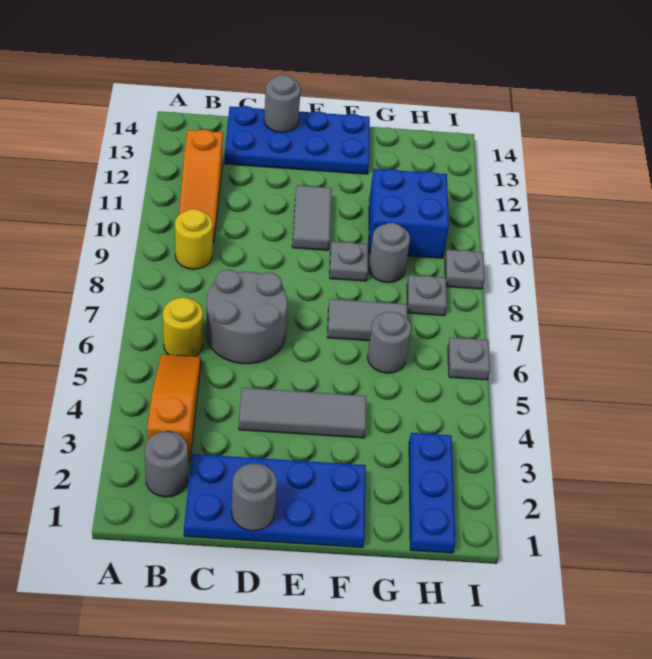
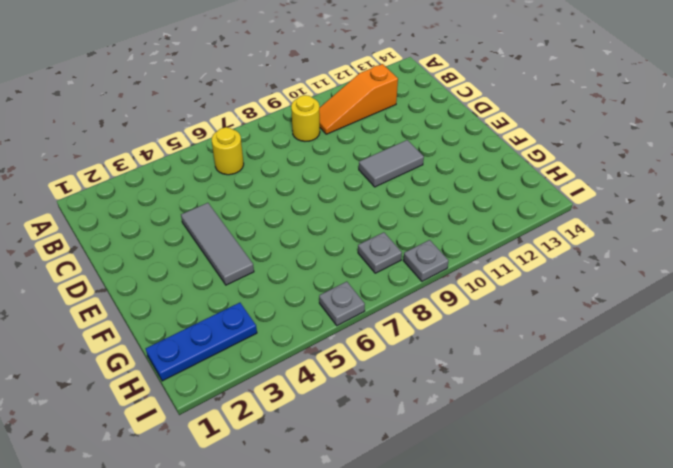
none -> grey round brick B2 level 1
none -> orange slope B3:B5 level 1 top 3
none -> blue plate C1:F2 level 1

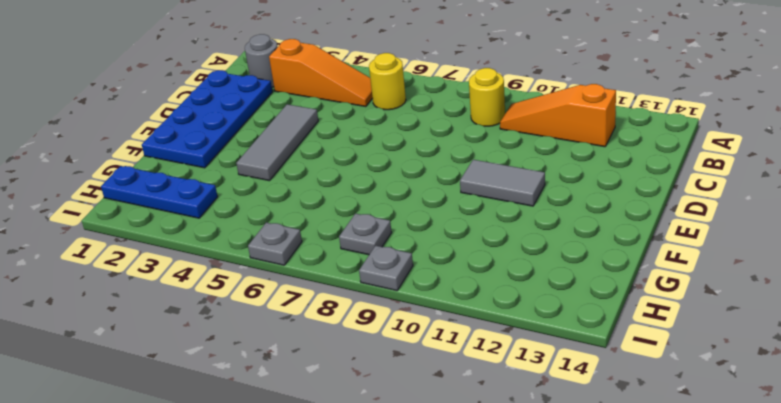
none -> grey round brick C6:D7 level 1
none -> blue plate C13:F14 level 1
none -> grey tile F7:G7 level 1

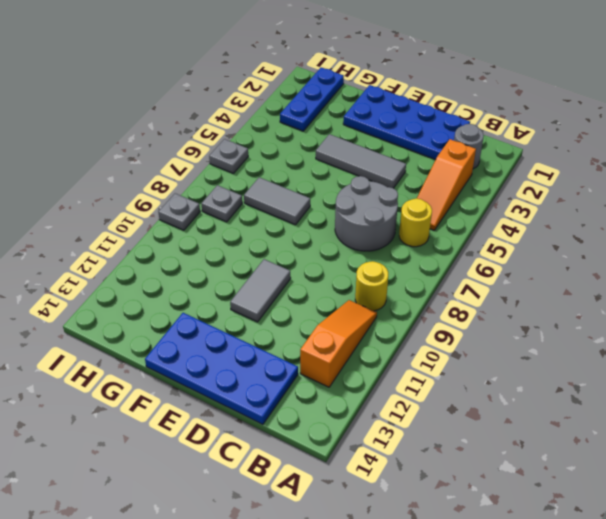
none -> grey plate F9 level 1
none -> grey round brick G6 level 1
none -> grey round brick G9 level 1

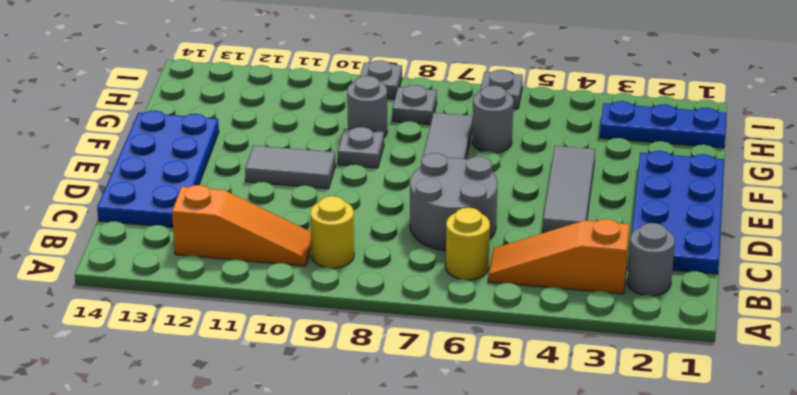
none -> blue brick G10:H11 level 1
none -> grey round brick D1 level 2
none -> grey round brick D14 level 2

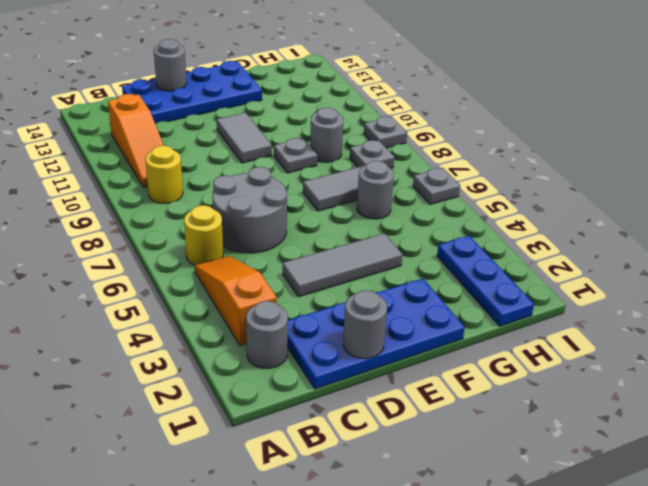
none -> blue brick G10:H11 level 1

